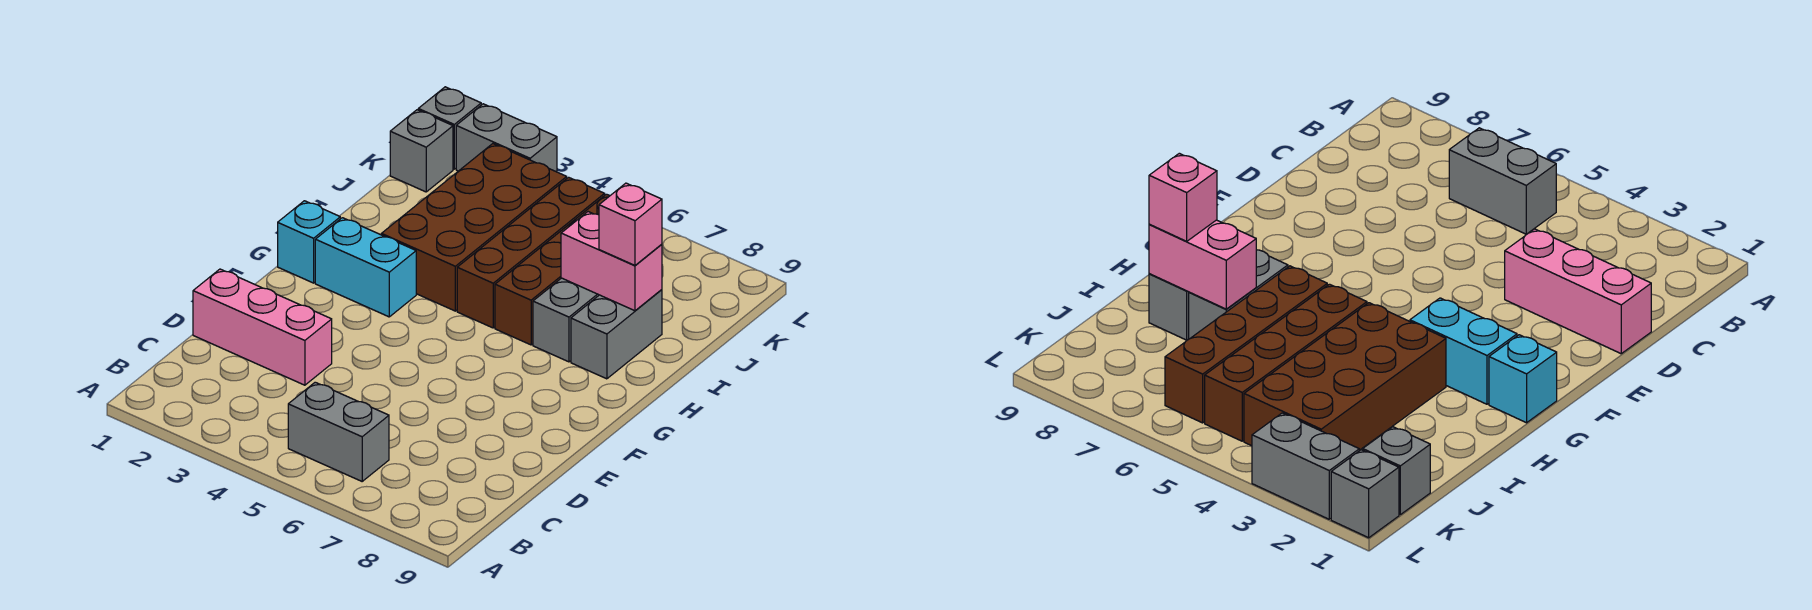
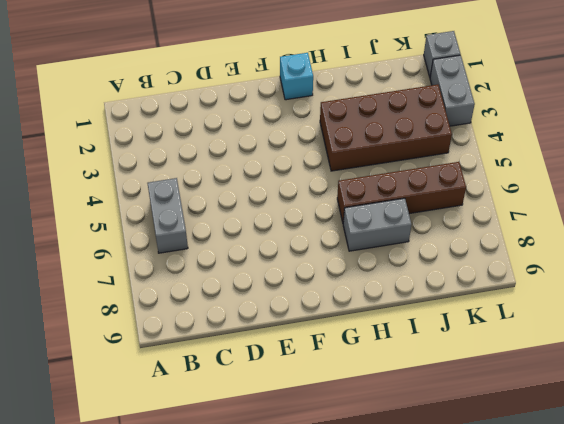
none -> pink brick D1:D3 level 1
none -> cyan brick G2:G3 level 1
none -> brown brick H5:K5 level 1

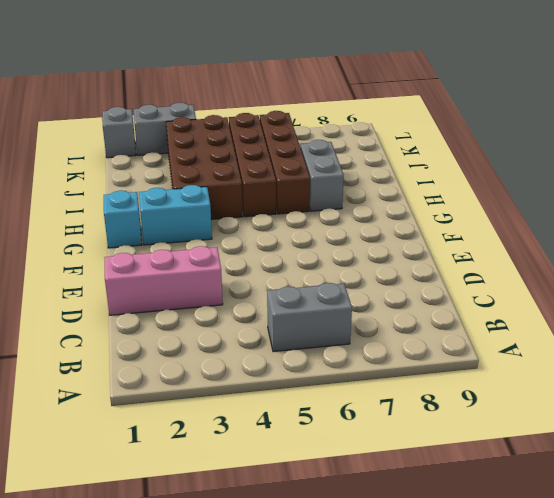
none -> grey brick H8:I8 level 1
none -> grey brick K1 level 1
none -> pink brick I7:I8 level 2

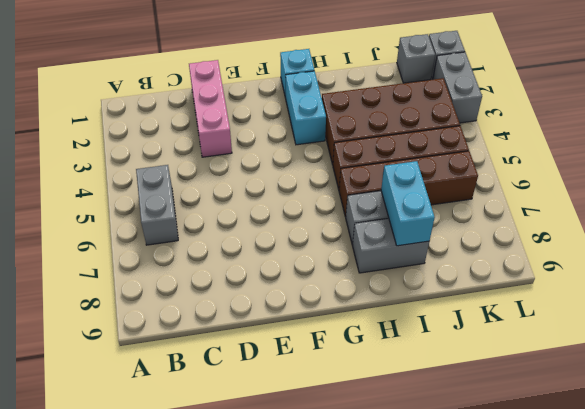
cyan brick I7:I8 level 2 -> pink brick I7:I8 level 2
none -> pink brick I8 level 3

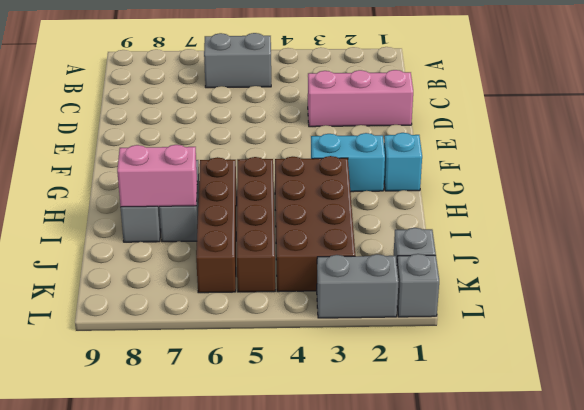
none -> pink brick I8 level 3

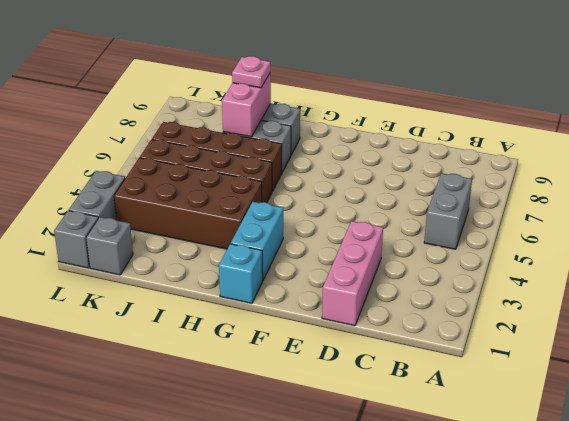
pink plate I8 level 3 -> pink brick I8 level 3

